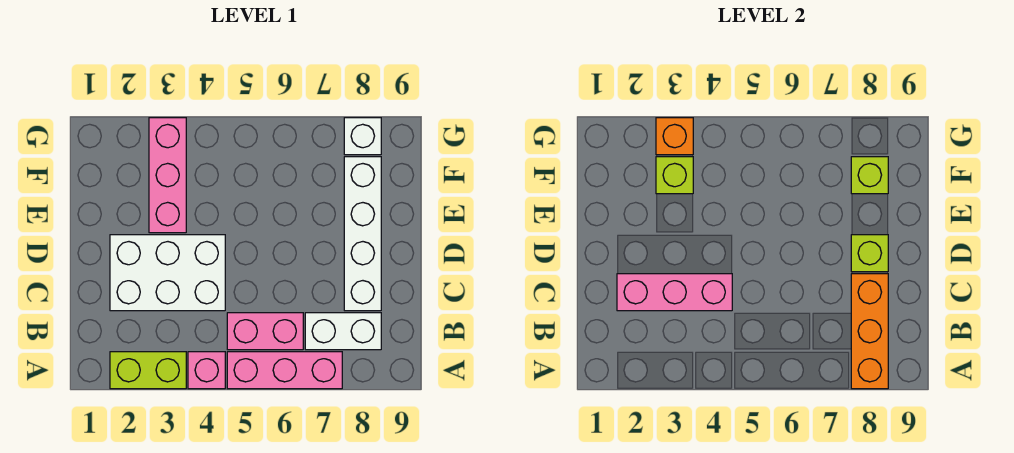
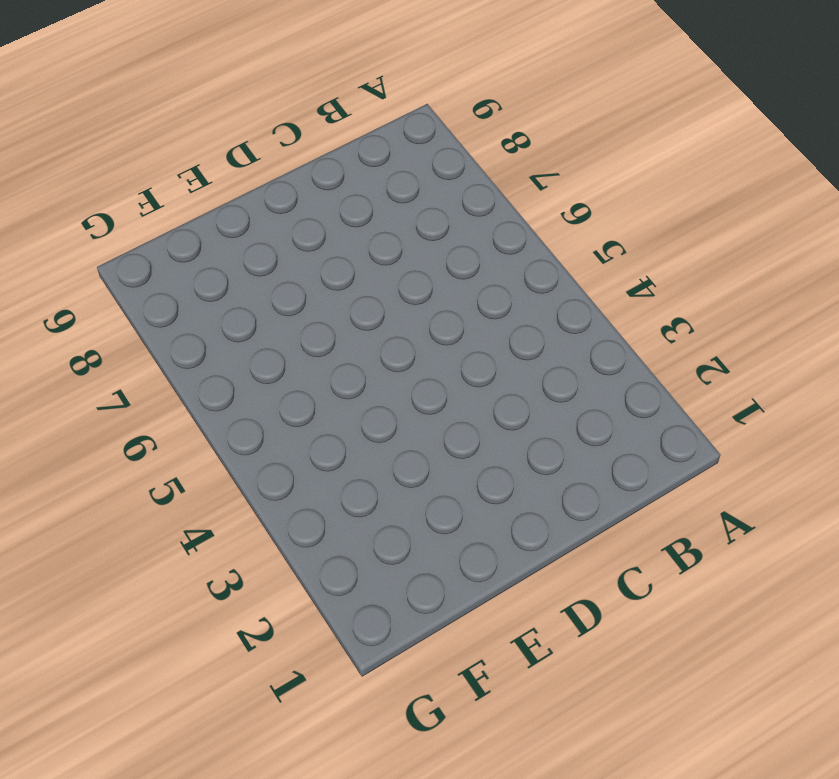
none -> lime brick A2:A3 level 1
none -> pink brick A4 level 1
none -> pink brick A5:A7 level 1

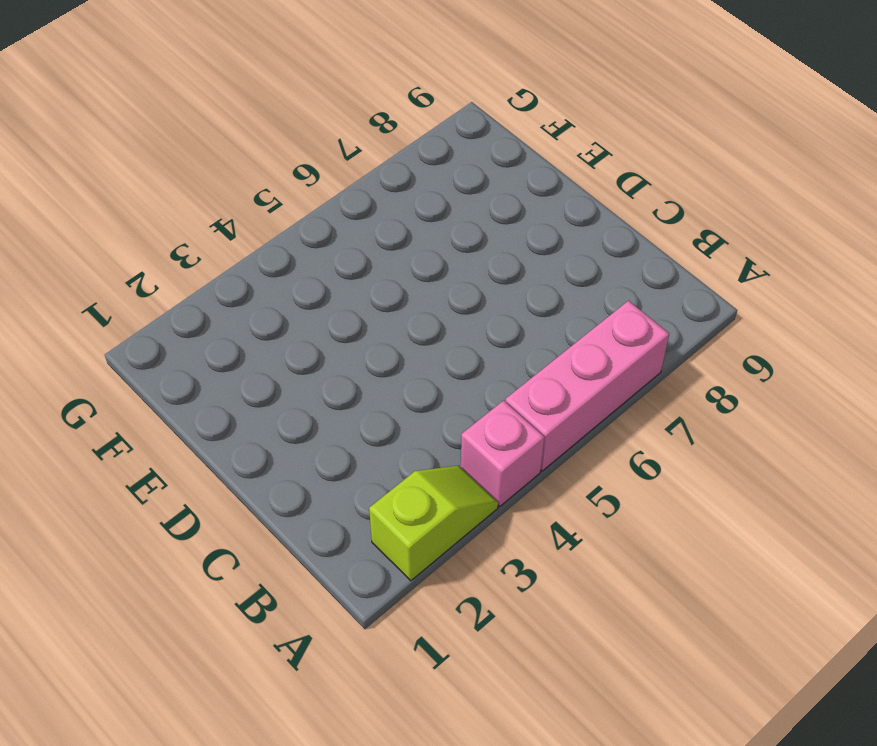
lime slope A2:A3 level 1 top 2 -> lime brick A2:A3 level 1
none -> pink brick B5:B6 level 1
none -> white brick B7:B8 level 1
none -> white brick C2:D4 level 1

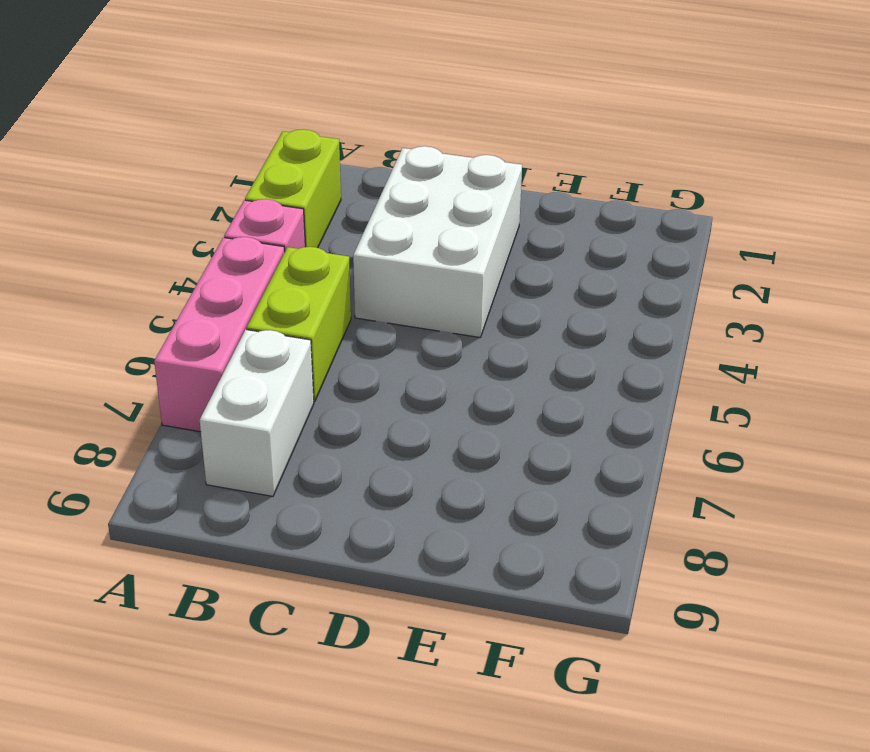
lime brick B5:B6 level 1 -> pink brick B5:B6 level 1
none -> white brick C8:F8 level 1
none -> pink brick E3:G3 level 1
none -> white brick G8 level 1

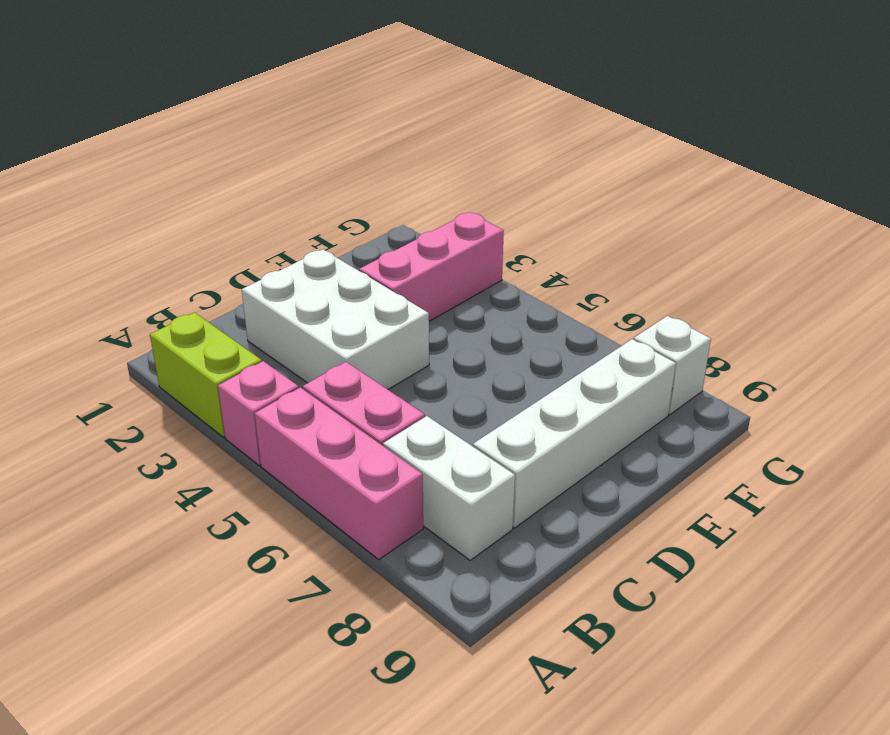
none -> orange brick A8:C8 level 2
none -> pink brick C2:C4 level 2
none -> lime brick D8 level 2

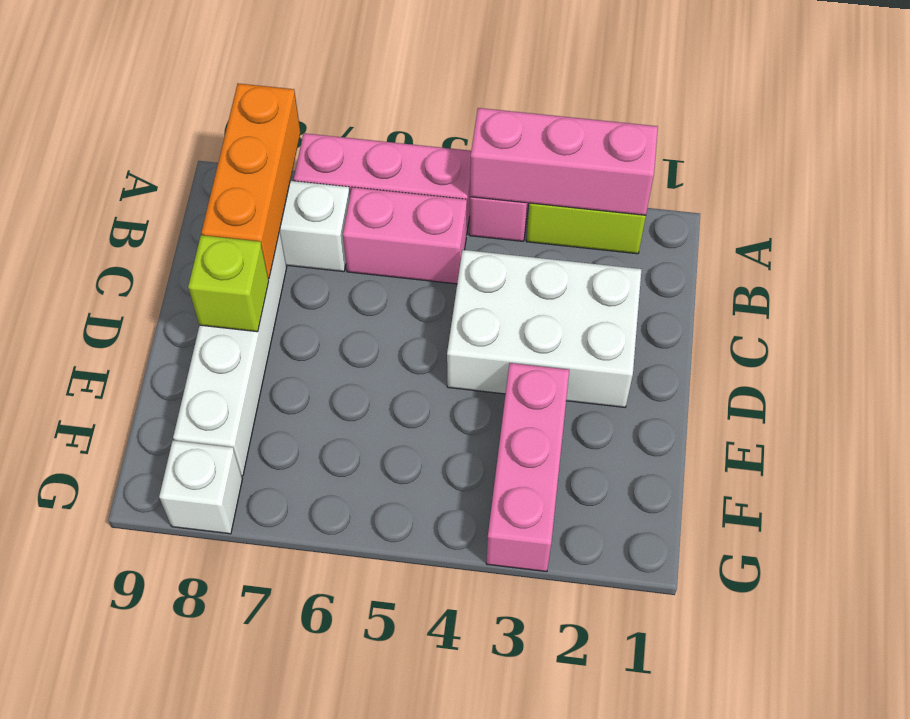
pink brick A2:A4 level 2 -> pink brick C2:C4 level 2
none -> lime brick F3 level 2
none -> lime brick F8 level 2
none -> orange brick G3 level 2

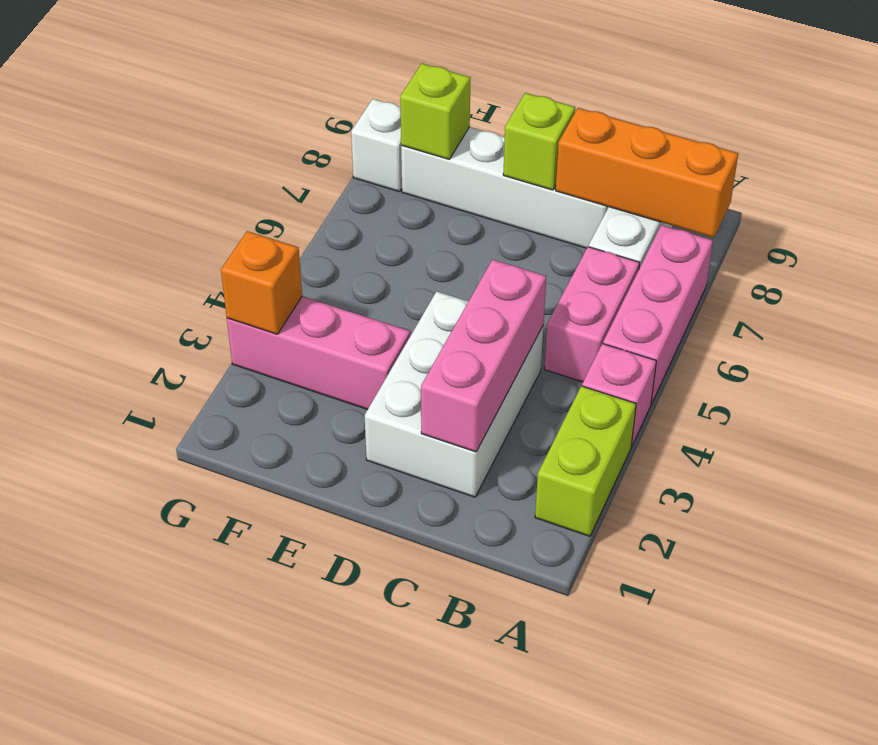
none -> lime brick F3 level 2

